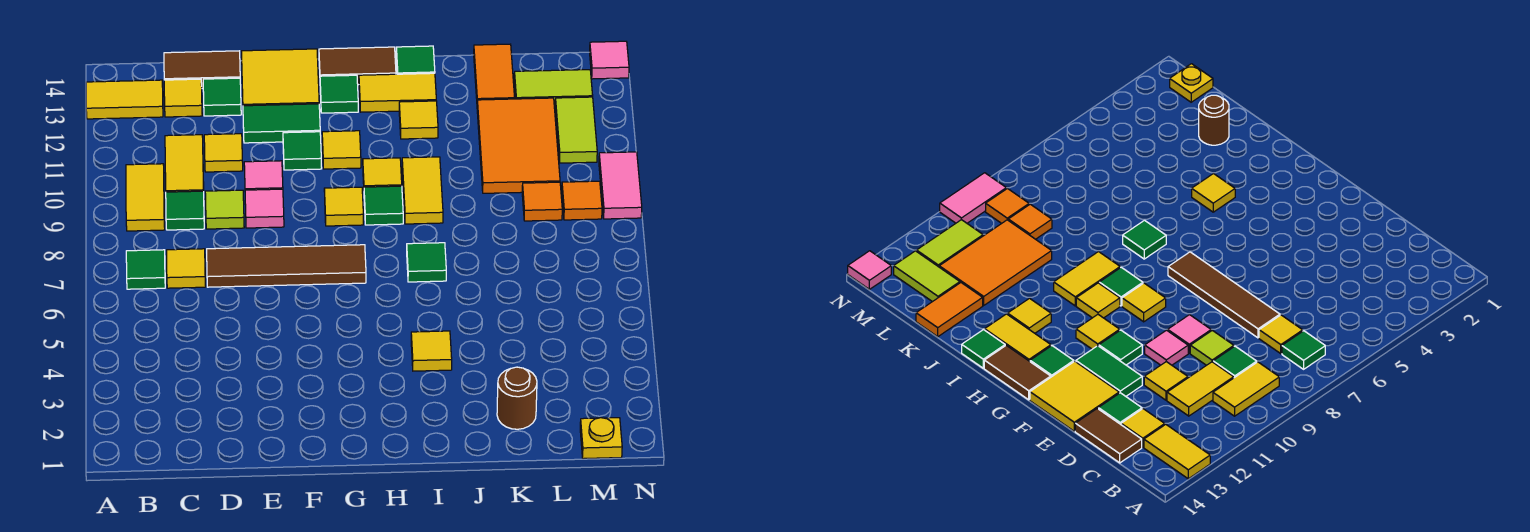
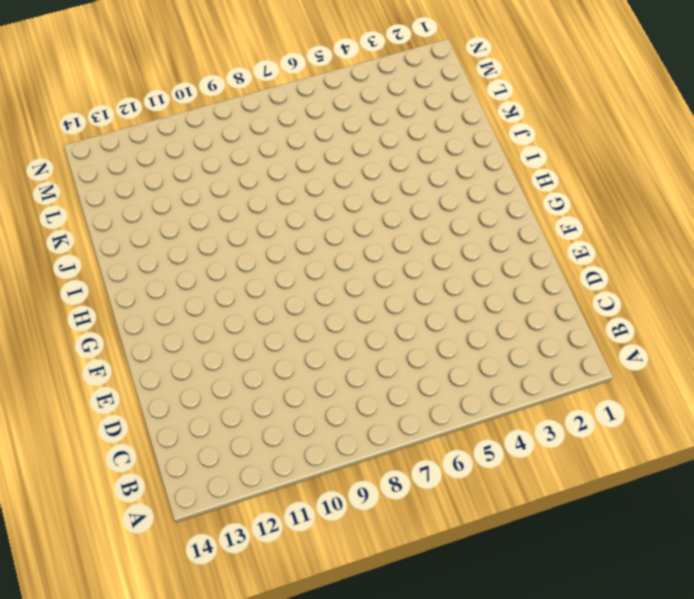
none -> yellow tile A13:B13 level 1
none -> green tile B7 level 1
none -> yellow tile B9:B10 level 1
none -> yellow tile C7 level 1

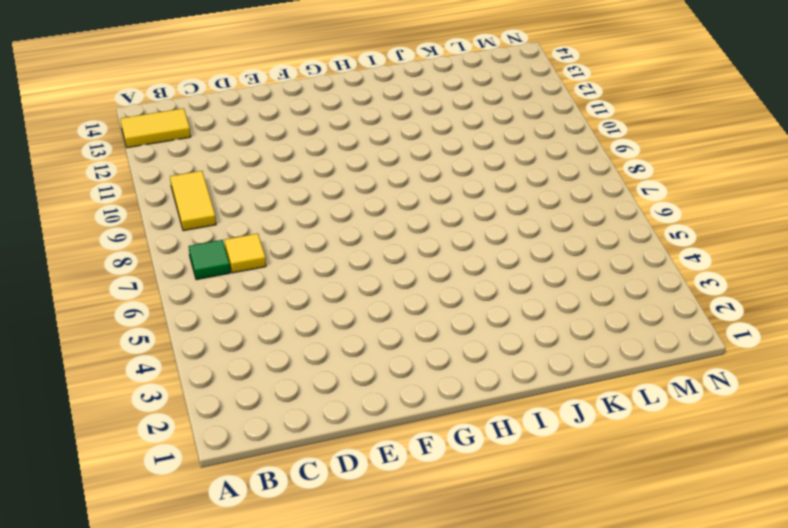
none -> green tile C9 level 1
none -> yellow tile C10:C11 level 1
none -> yellow tile C13 level 1
none -> brown tile C14:D14 level 1

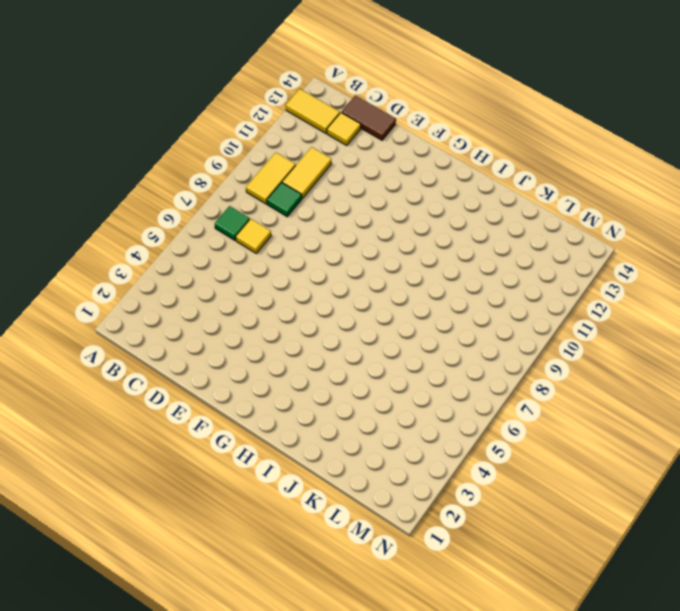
none -> brown tile D7:G7 level 1
none -> lime tile D9 level 1
none -> yellow tile D11 level 1
none -> green tile D13 level 1

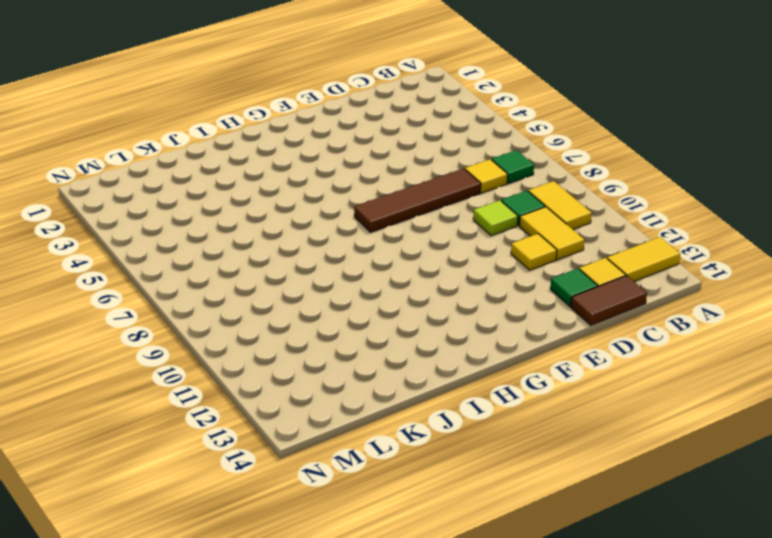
none -> pink tile E9 level 1
none -> pink tile E10 level 1
none -> green tile E12:F12 level 1
none -> yellow tile E13:F14 level 1

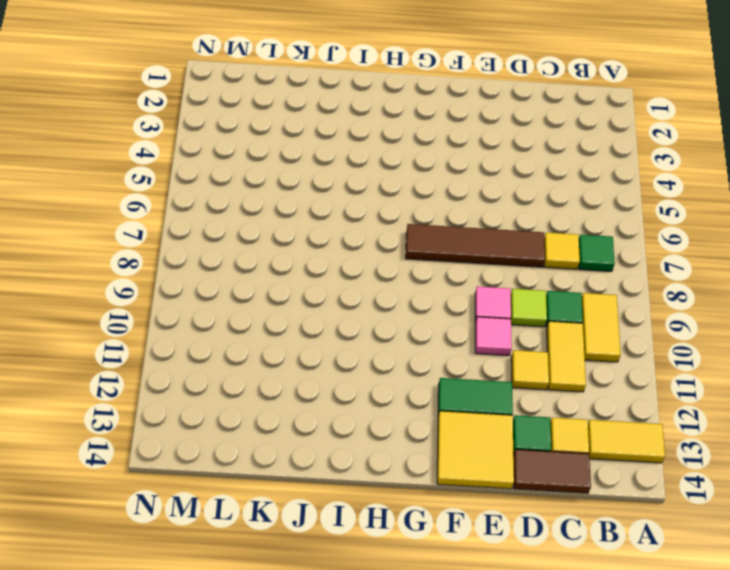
none -> green tile F11 level 1
none -> yellow tile G9 level 1
none -> yellow tile G11 level 1
none -> green tile G13 level 1

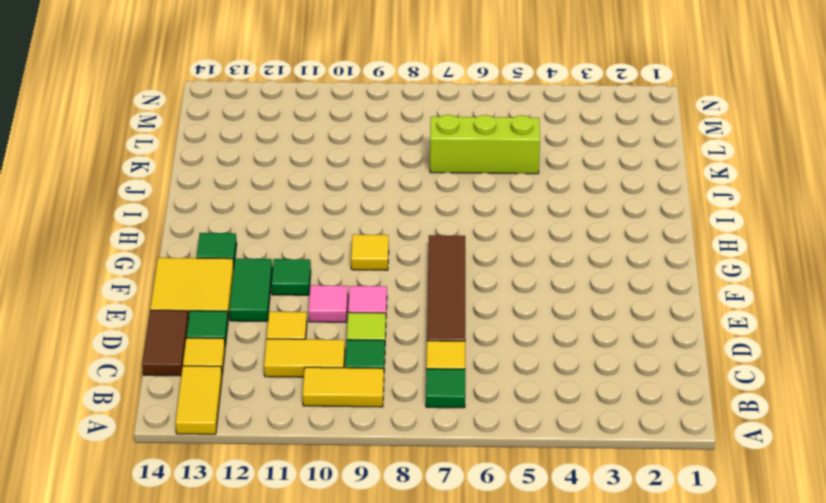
lime brick K5:K7 level 1 -> none
none -> yellow tile G11 level 1
none -> brown tile G14:H14 level 1
none -> green tile H9 level 1
none -> yellow tile H10 level 1

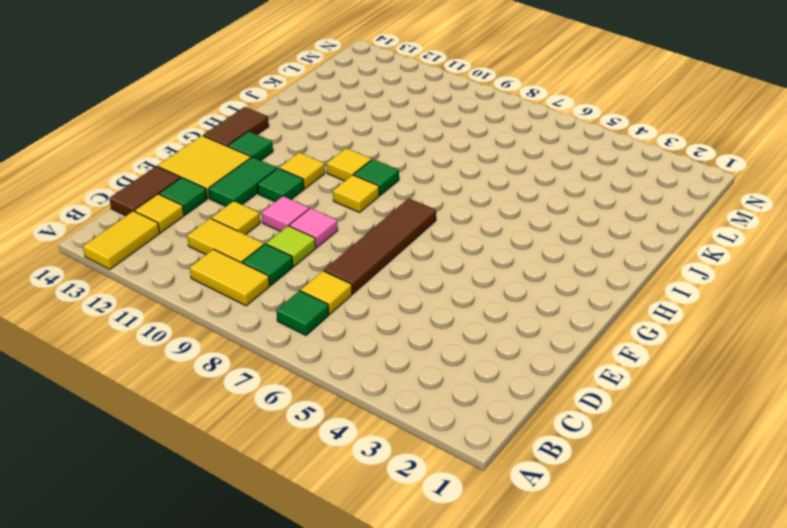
none -> yellow tile H13:I13 level 1
none -> yellow tile I4 level 1
none -> green tile I7 level 1
none -> yellow tile I9:I10 level 1

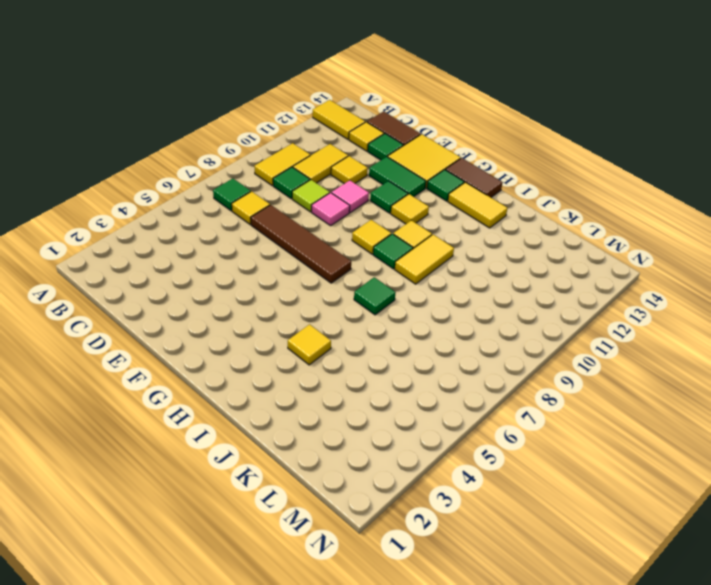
none -> yellow tile I12 level 1
none -> green tile I14 level 1
none -> brown round brick K2 level 1
none -> orange tile K10:L12 level 1

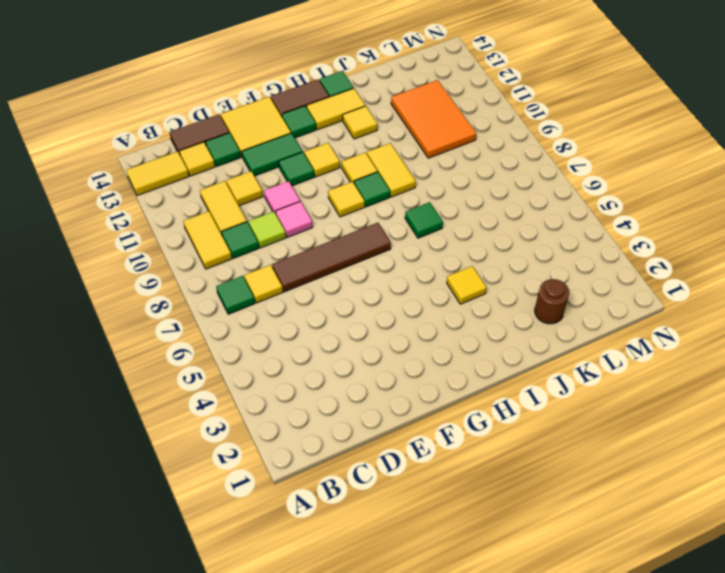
none -> orange tile K13:K14 level 1
none -> orange tile L9 level 1
none -> lime tile L13:M13 level 1
none -> yellow plate M1 level 1

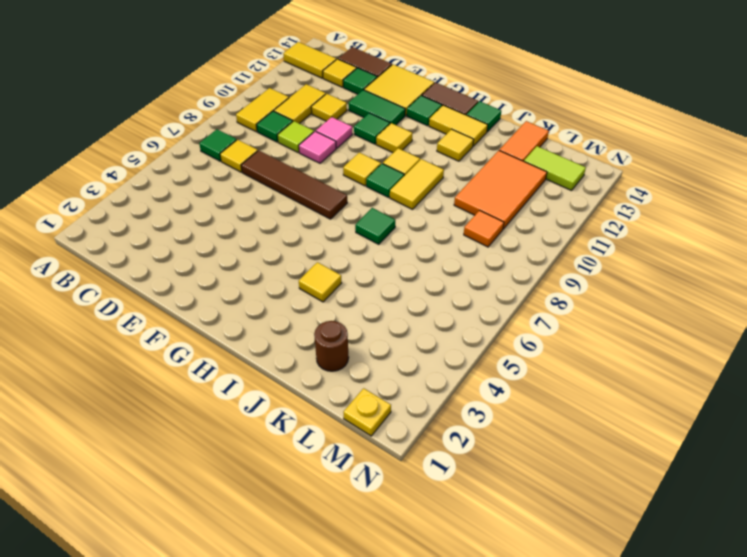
none -> orange tile M9 level 1
none -> lime tile M11:M12 level 1
none -> pink tile N9:N10 level 1
none -> pink tile N14 level 1

